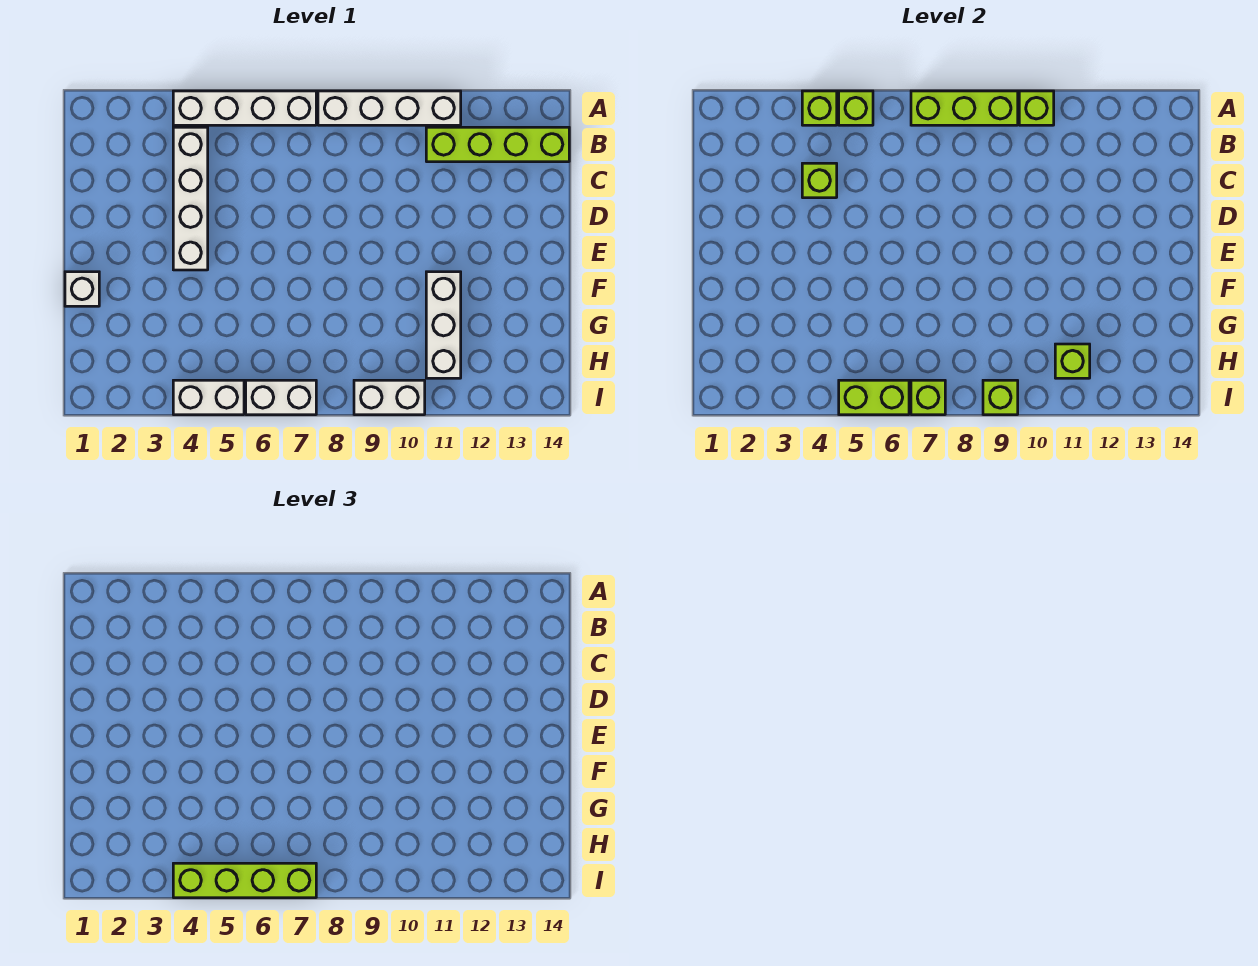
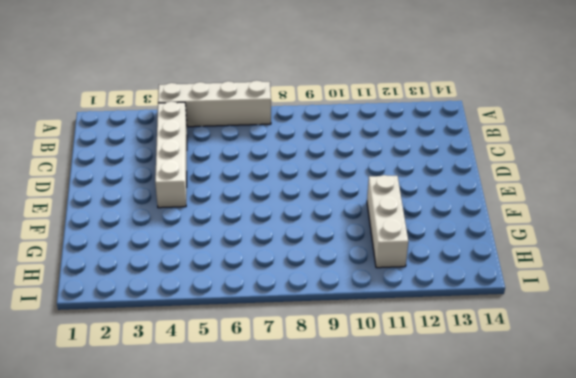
none -> white brick A8:A11 level 1
none -> lime brick B11:B14 level 1
none -> white brick F1 level 1

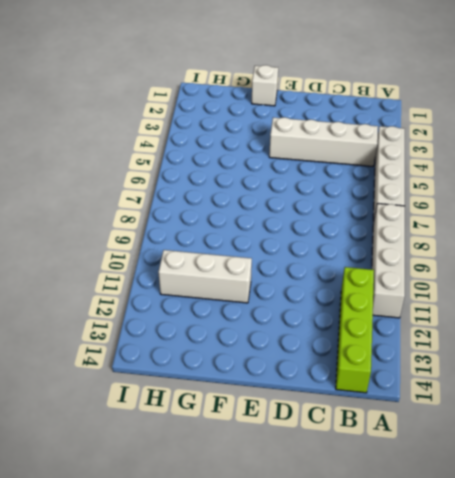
none -> white brick I4:I5 level 1
none -> white brick I6:I7 level 1
none -> white brick I9:I10 level 1

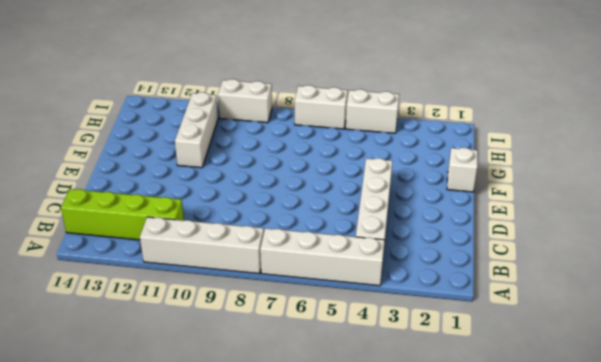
none -> lime brick A4 level 2
none -> lime brick A5 level 2
none -> lime brick A7:A9 level 2

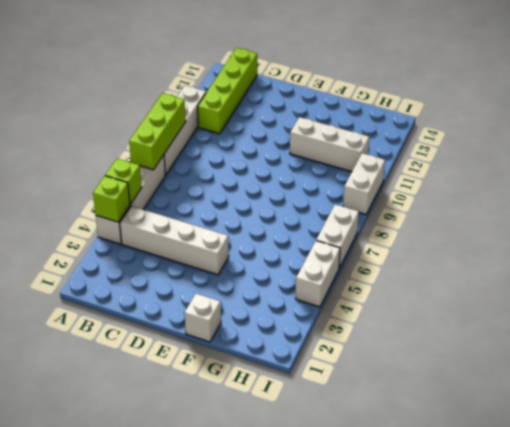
none -> lime brick A10 level 2
none -> lime brick C4 level 2
none -> lime brick H11 level 2

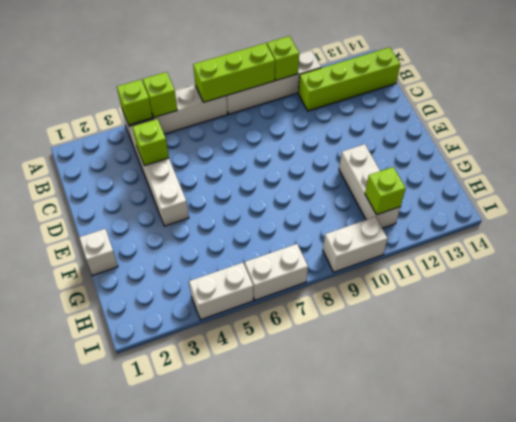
none -> lime brick I5:I6 level 2
none -> lime brick I7 level 2
none -> lime brick I9 level 2

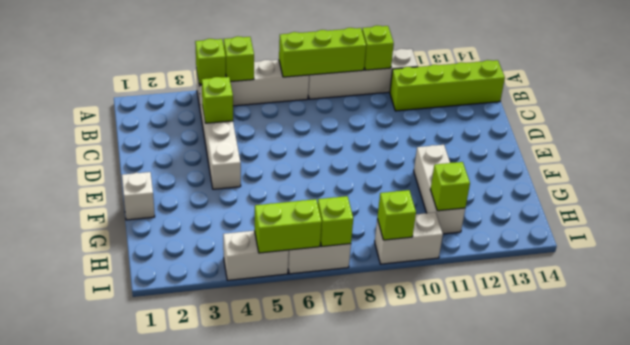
none -> lime brick I4:I7 level 3

